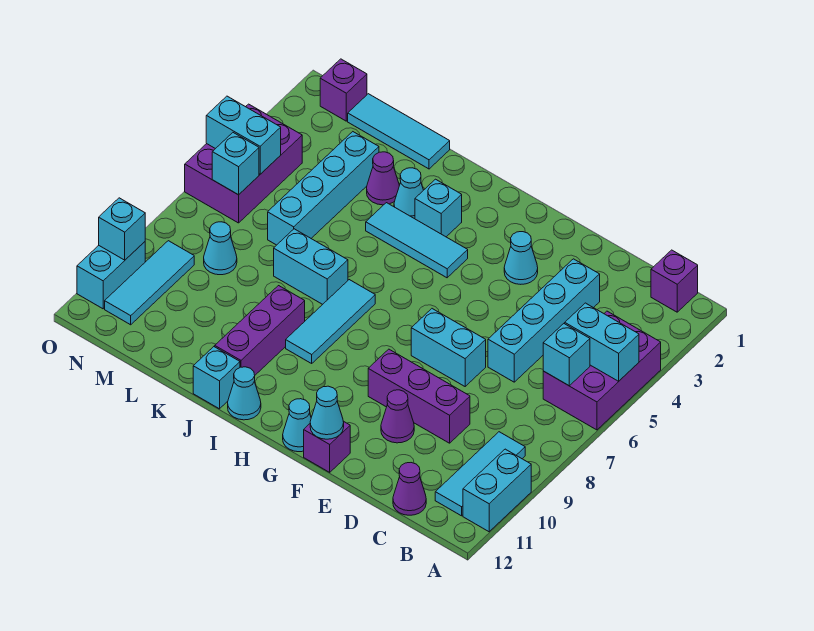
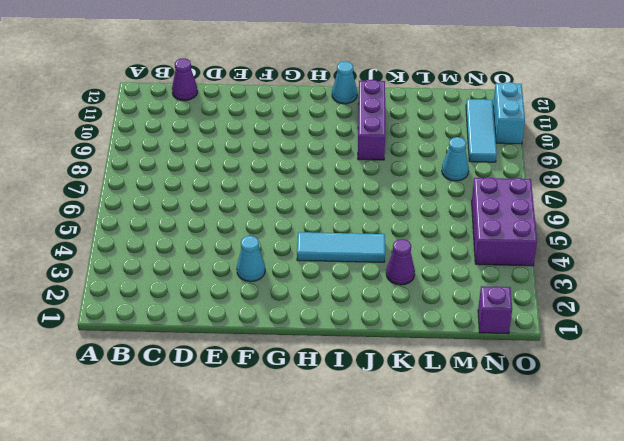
none -> purple brick A4:B6 level 1
none -> cyan brick A10:A11 level 1
none -> purple brick B1 level 1
none -> cyan tile B9:B11 level 1

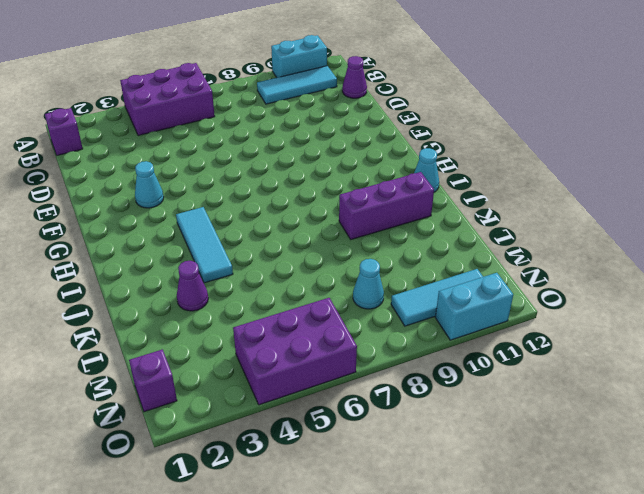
none -> cyan brick D3:D6 level 1
none -> purple brick D9:F9 level 1
none -> cyan brick E7:F7 level 1
none -> purple cone E10 level 1

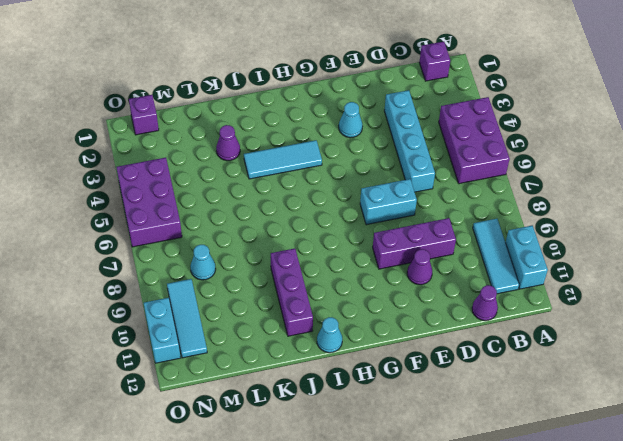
none -> purple brick F12 level 1
none -> cyan cone G12 level 1
none -> cyan brick I3 level 1
none -> cyan tile I7:I9 level 1

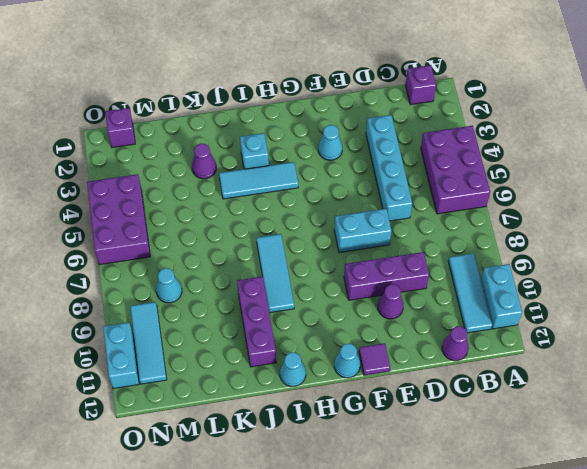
purple tile F12 level 1 -> purple brick F12 level 1
none -> cyan cone J3 level 1
none -> cyan brick J7:K7 level 1
none -> cyan brick J12 level 1
none -> cyan tile K1:M1 level 1

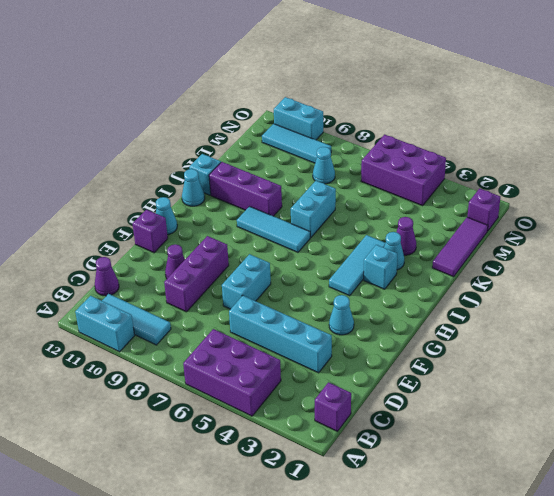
purple tile K1:M1 level 1 -> cyan tile K1:M1 level 1
none -> cyan brick L3:L6 level 1
none -> cyan brick A5:B5 level 2
none -> cyan brick B6 level 2
none -> cyan cone F12 level 2

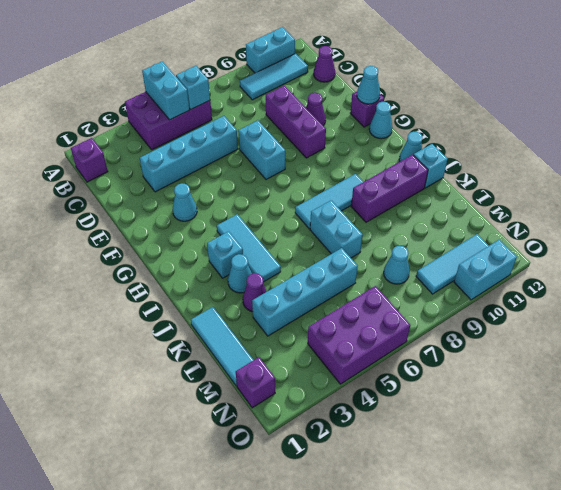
none -> cyan brick N5:O5 level 2
none -> cyan brick N6 level 2
none -> cyan brick O10 level 2

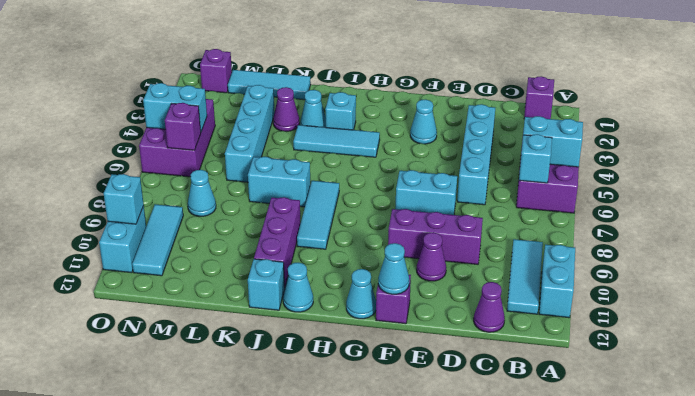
purple brick N6 level 2 -> cyan brick N6 level 2

